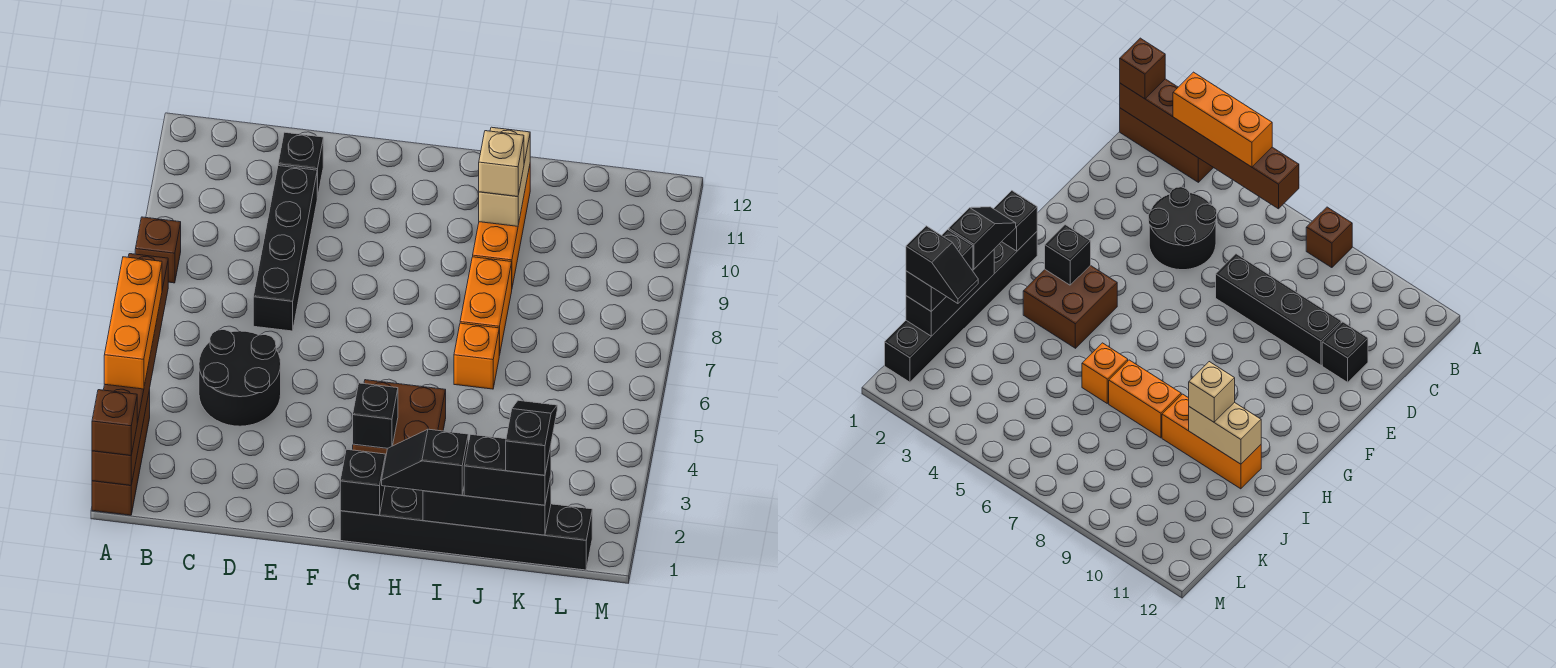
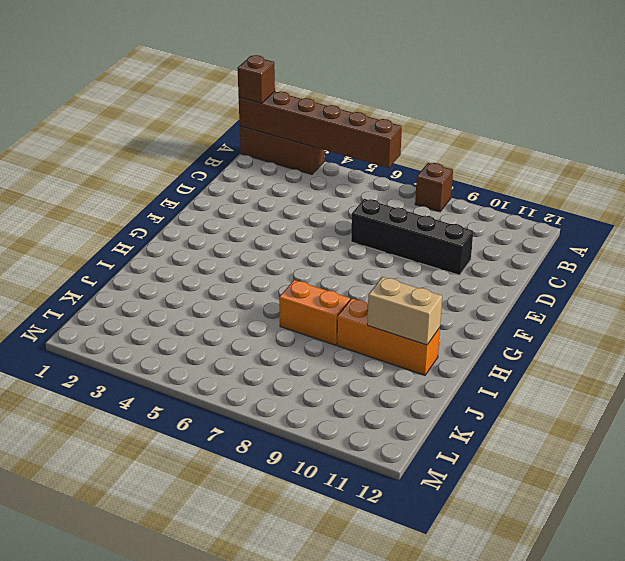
none -> black round brick C4:D5 level 1
none -> black brick D11 level 1
none -> black brick G1:L1 level 1

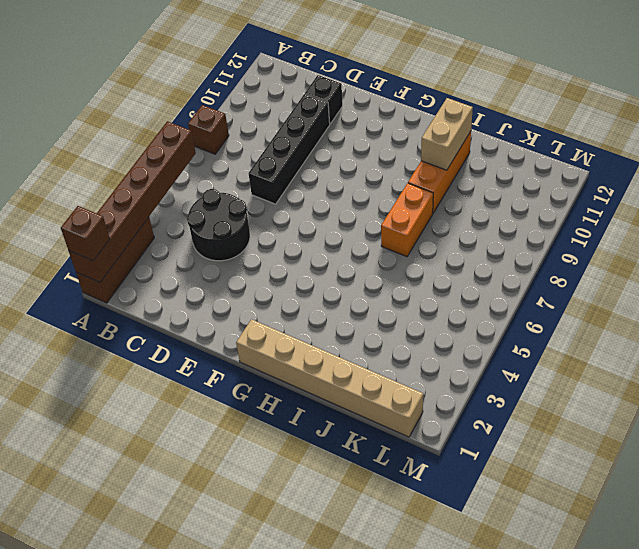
tan brick G1:L1 level 1 -> black brick G1:L1 level 1
none -> brown brick G3:H4 level 1
none -> orange brick I6 level 1
none -> black brick G1 level 2

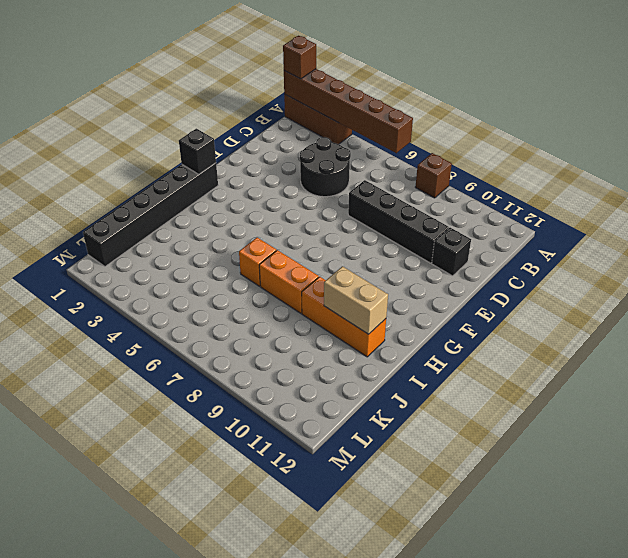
none -> brown brick G3:H4 level 1
none -> black brick G3 level 2
none -> black brick I1:K1 level 2

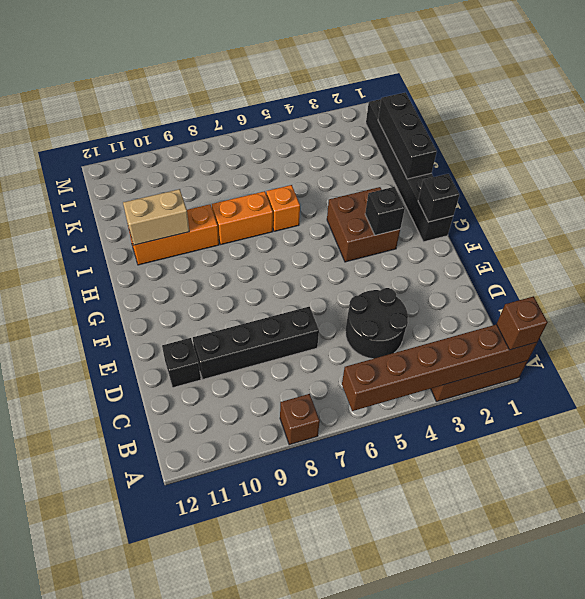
none -> orange brick A3:A5 level 3
none -> black slope H1:I1 level 3 top I
none -> tan brick I10 level 3

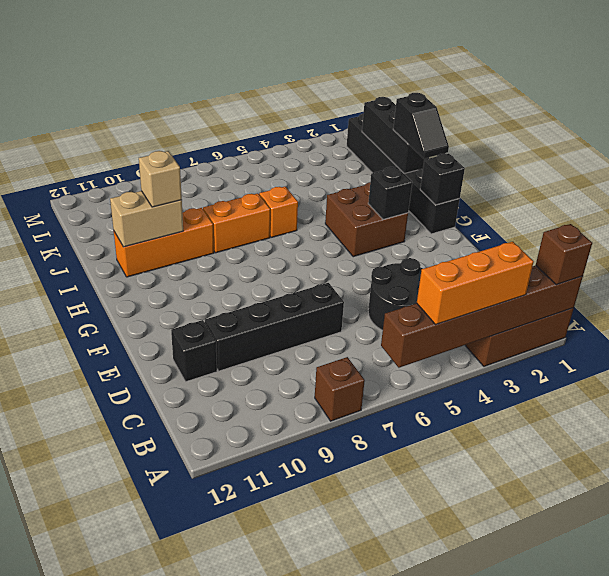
none -> black brick J1:K1 level 3
none -> black slope K1:K2 level 4 top 1

